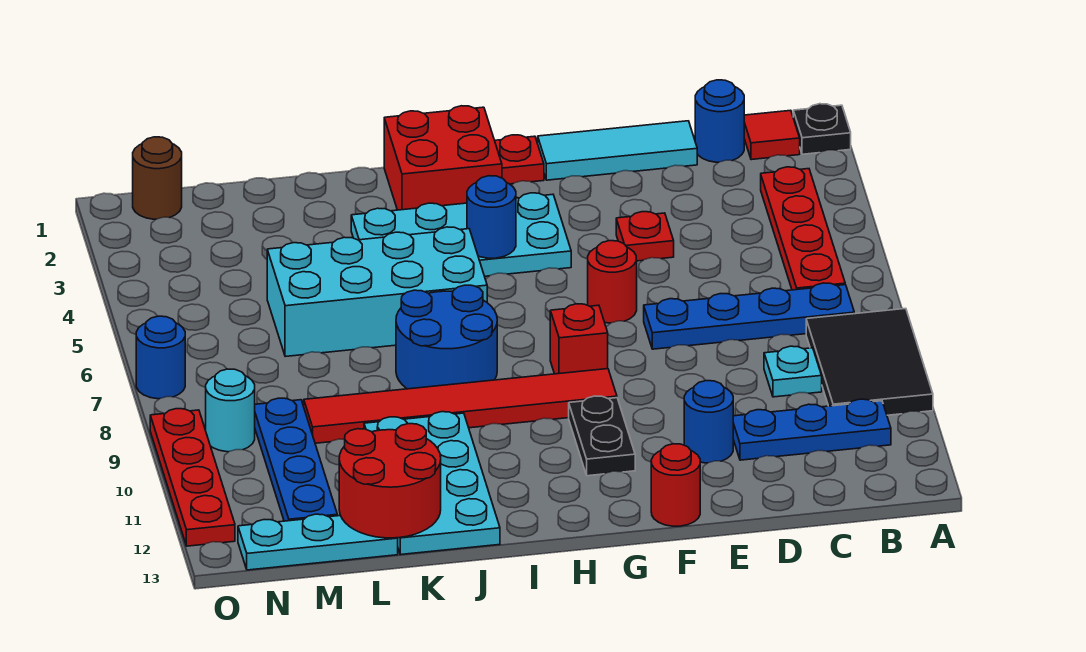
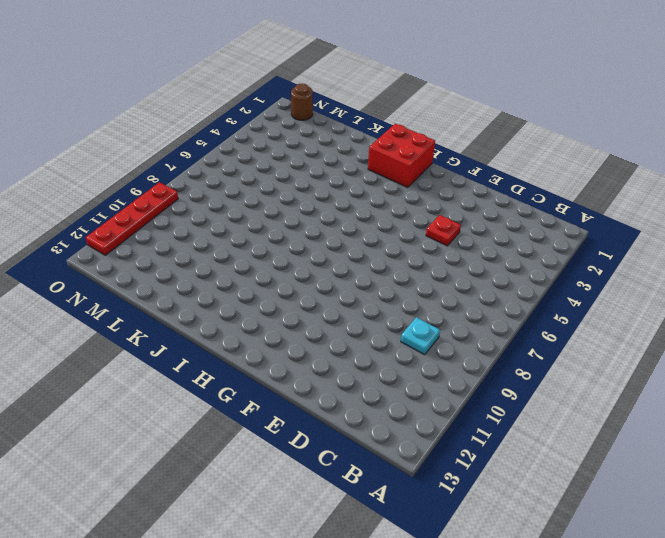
none -> black plate A1 level 1
none -> black tile A8:B10 level 1
none -> red tile B1 level 1
none -> red plate B3:B6 level 1

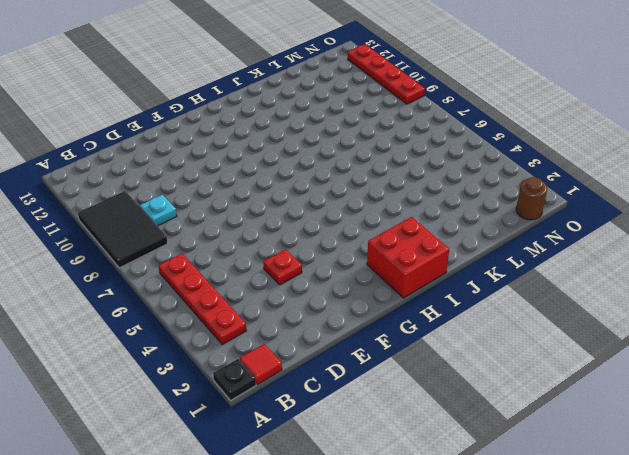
none -> blue plate B7:E7 level 1
none -> blue plate B11:D11 level 1
none -> blue round brick C1 level 1
none -> cyan tile D1:F1 level 1

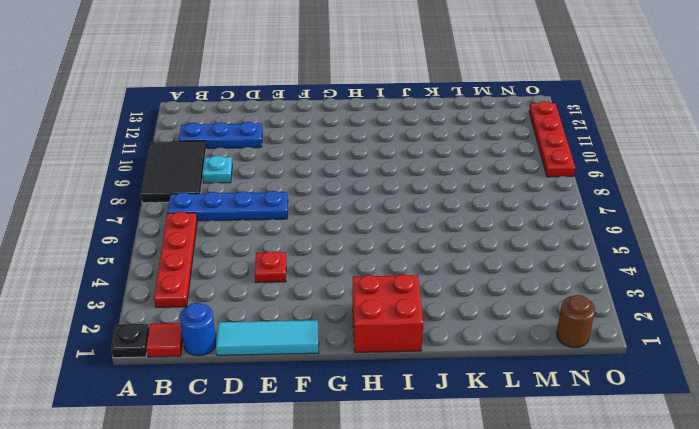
none -> blue round brick E11 level 1
none -> red round brick F6 level 1
none -> red round brick F13 level 1
none -> red plate G1 level 1

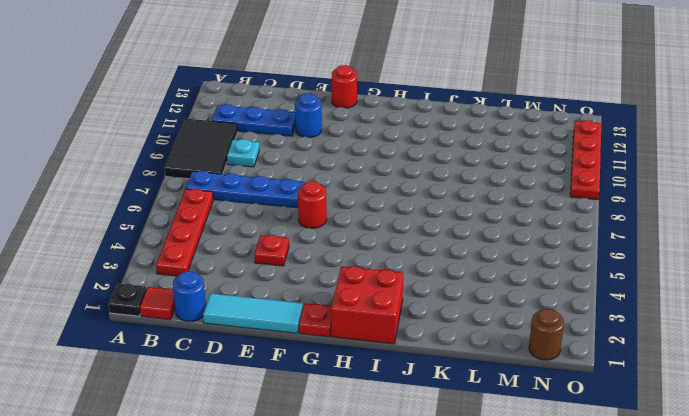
none -> cyan plate G3:J4 level 1
none -> red brick G8 level 1
none -> red tile G9:L9 level 1
none -> black plate G10:G11 level 1

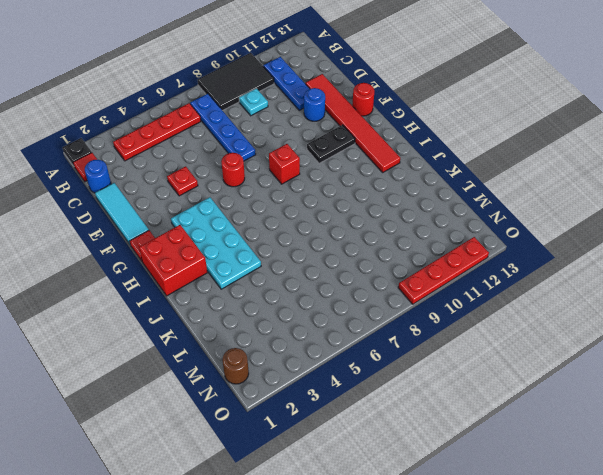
red tile D12:I12 level 1 -> red tile G9:L9 level 1
none -> cyan brick I5:L6 level 1
none -> blue round brick I7:J8 level 1
none -> cyan plate J10:K13 level 1
none -> cyan plate L13:N13 level 1

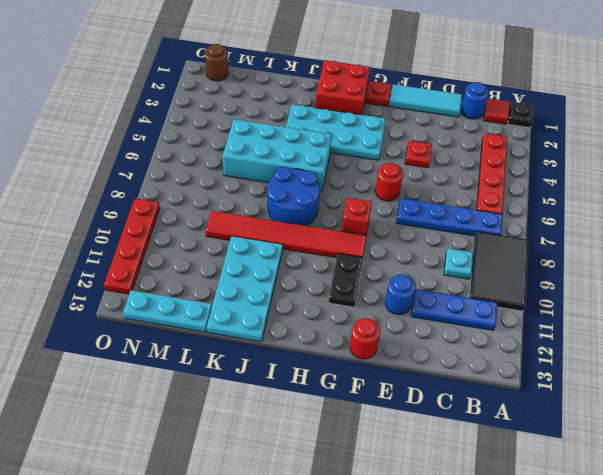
none -> blue plate M9:M12 level 1
none -> cyan round brick N9 level 1
none -> blue round brick O7 level 1
none -> blue round brick H4 level 2

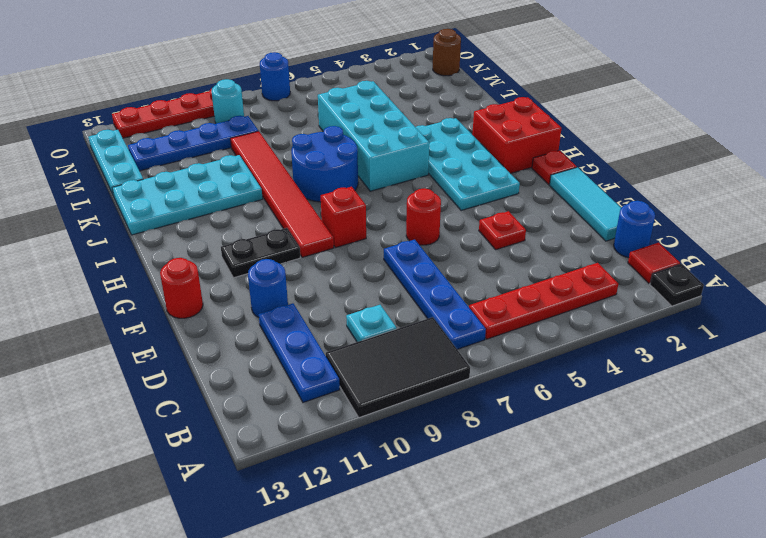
none -> blue round brick H4 level 2
none -> red round brick K12:L13 level 2

